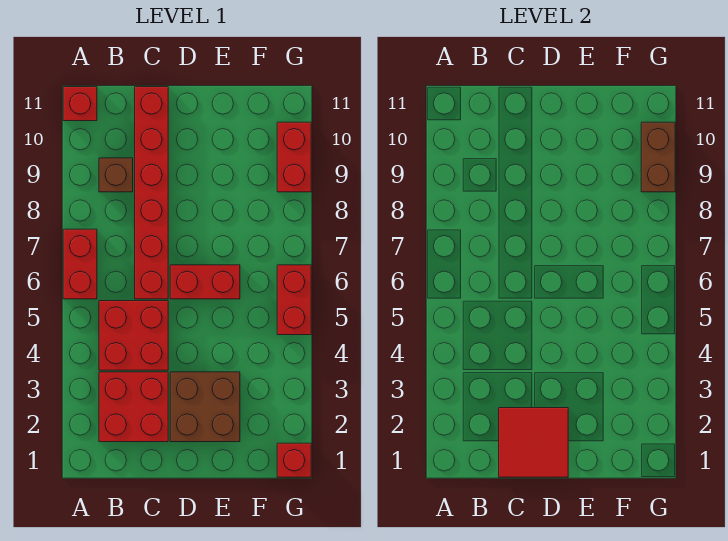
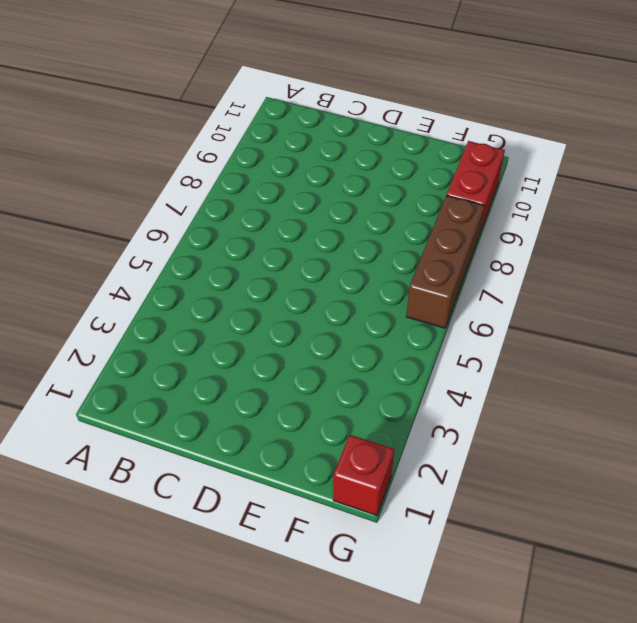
brown brick G6:G8 level 1 -> red brick G5:G6 level 1
none -> red brick A6:A7 level 1
none -> red brick A11 level 1
none -> red brick B2:C3 level 1

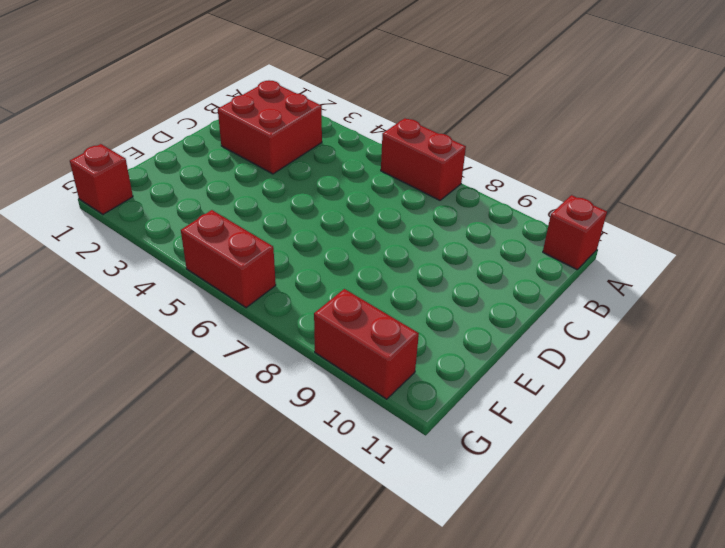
none -> red brick B4:C5 level 1
none -> brown brick B9 level 1
none -> red brick C6:C11 level 1

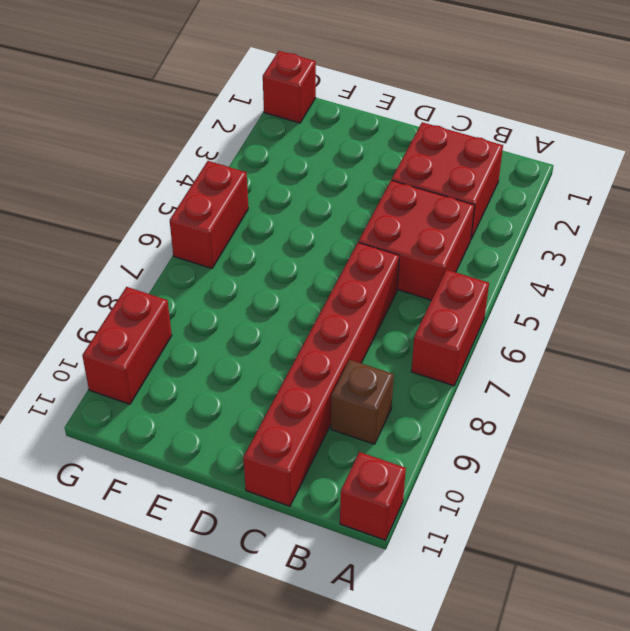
none -> brown brick D2:E3 level 1
none -> red brick D6:E6 level 1
none -> red tile C1:D2 level 2

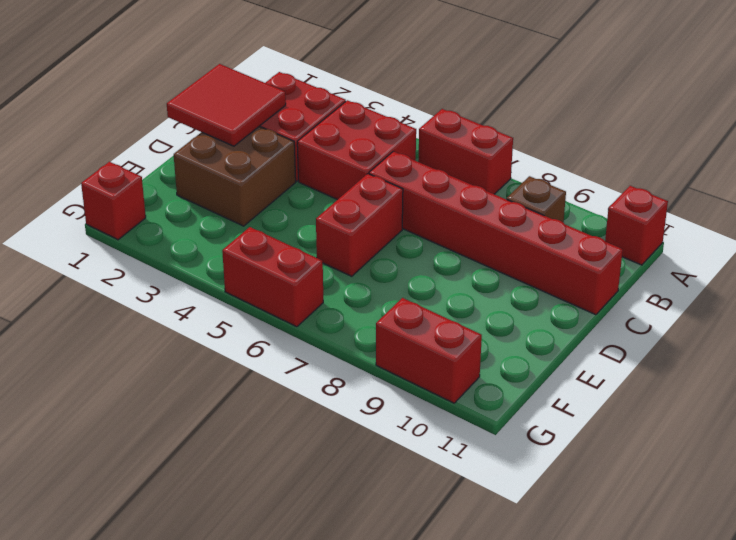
none -> brown brick G9:G10 level 2

